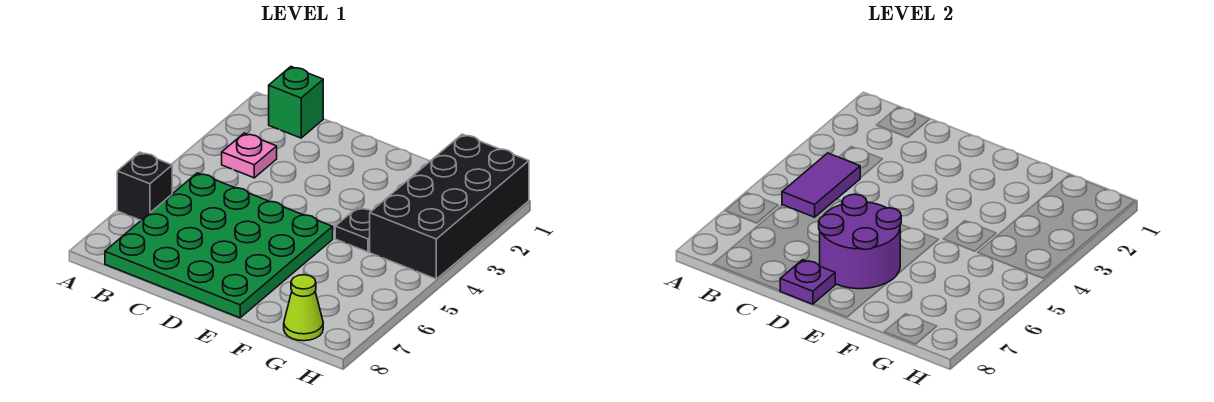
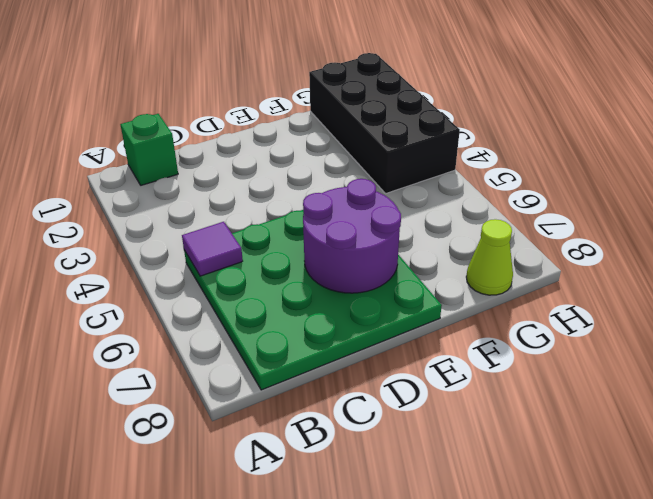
purple tile B5 level 2 -> purple tile B4:B5 level 2
none -> black brick A6 level 1
none -> pink plate B3 level 1

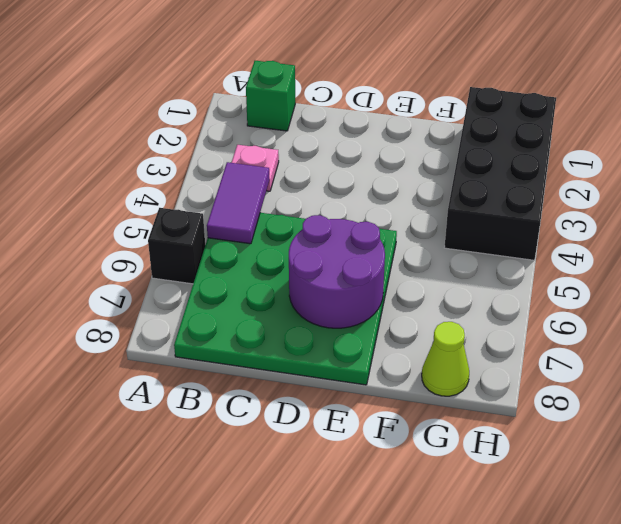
none -> black plate F4 level 1
none -> purple plate D8 level 2

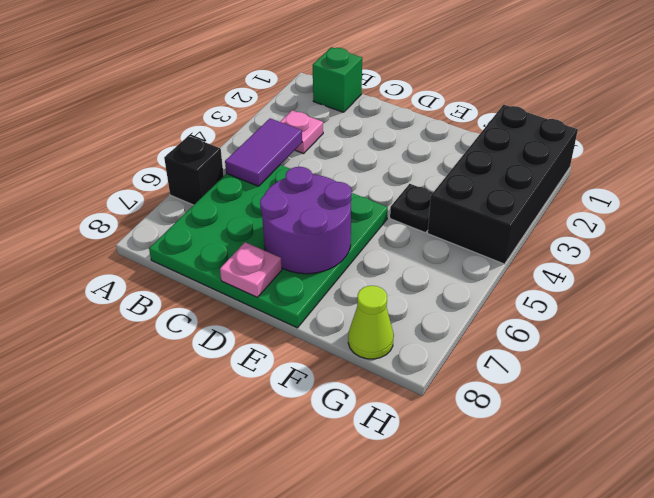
pink plate D8 level 2 -> purple plate D8 level 2

